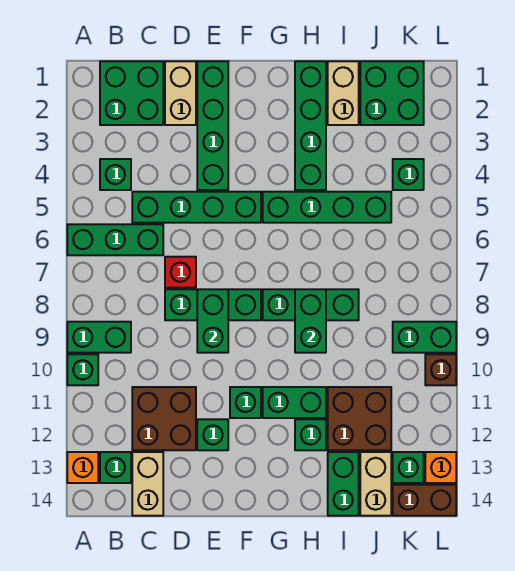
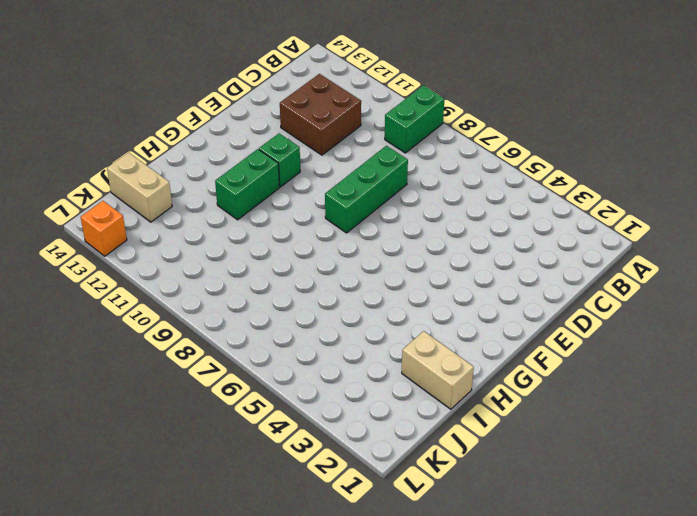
none -> green brick A6:C6 level 1
none -> green brick A10 level 1
none -> orange brick A13 level 1
none -> green brick B1:C2 level 1

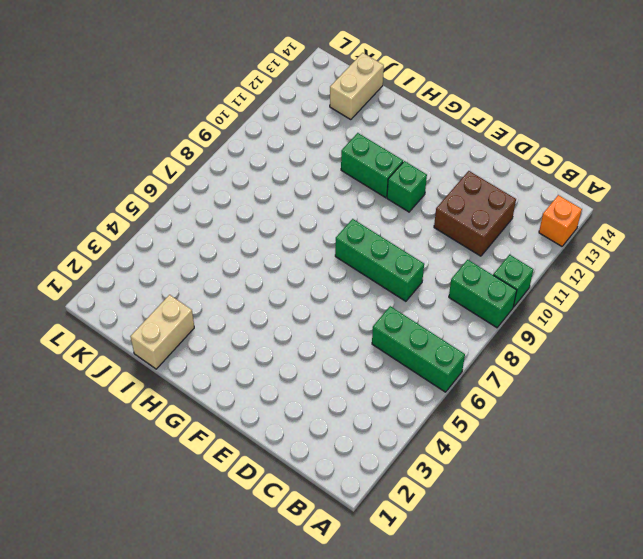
none -> green brick B1:C2 level 1
none -> green brick B4 level 1
none -> green brick B13 level 1
none -> green brick C5:F5 level 1

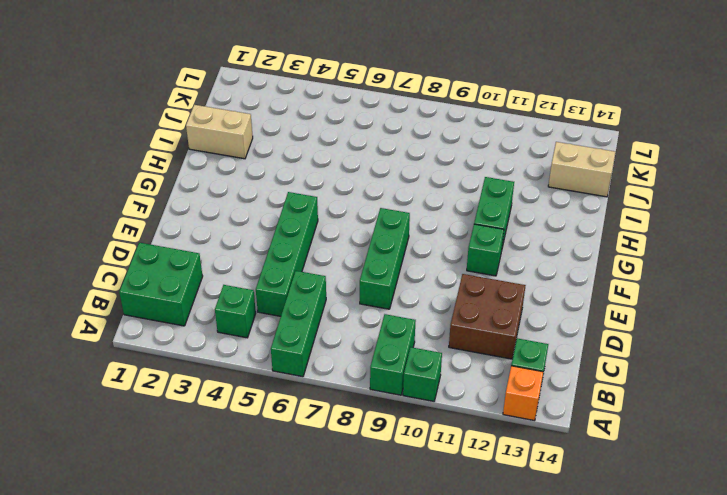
none -> tan brick C13:C14 level 1
none -> tan brick D1:D2 level 1
none -> red brick D7 level 1
none -> green brick E1:E4 level 1

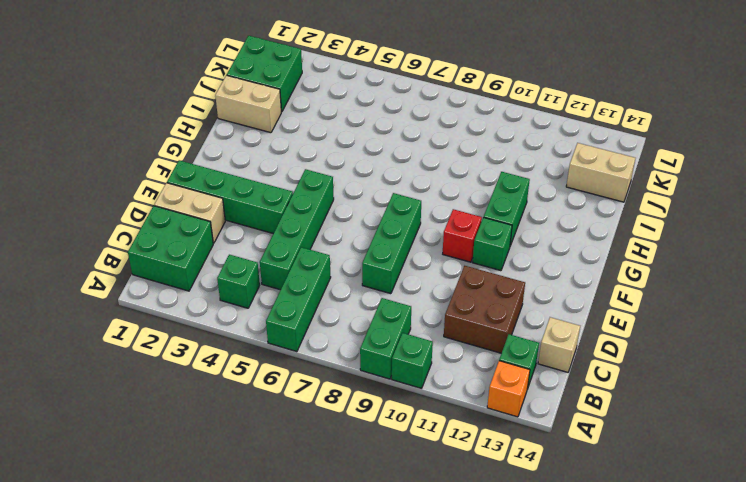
tan brick C14 level 1 -> tan brick C13:C14 level 1
red brick F10 level 1 -> red brick D7 level 1
none -> green brick E12 level 1
none -> green brick G5:J5 level 1
none -> green brick G8:I8 level 1
none -> green brick H1:H4 level 1

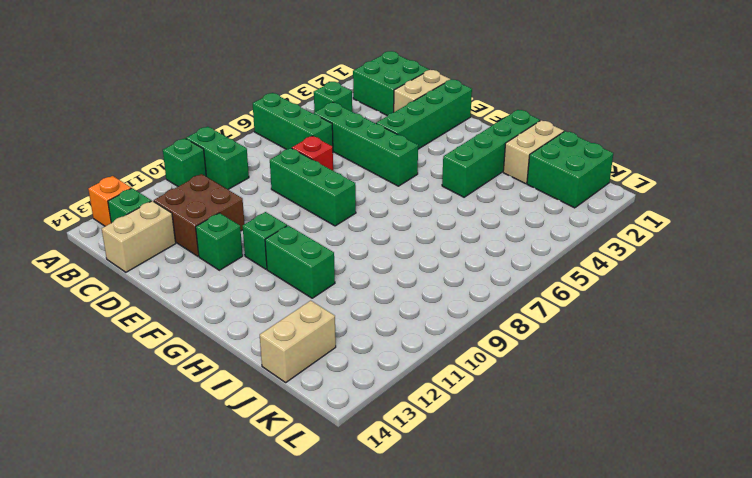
none -> green brick G5:J5 level 1
none -> green brick G8:I8 level 1
none -> green brick H12 level 1
none -> brown brick I11:J12 level 1

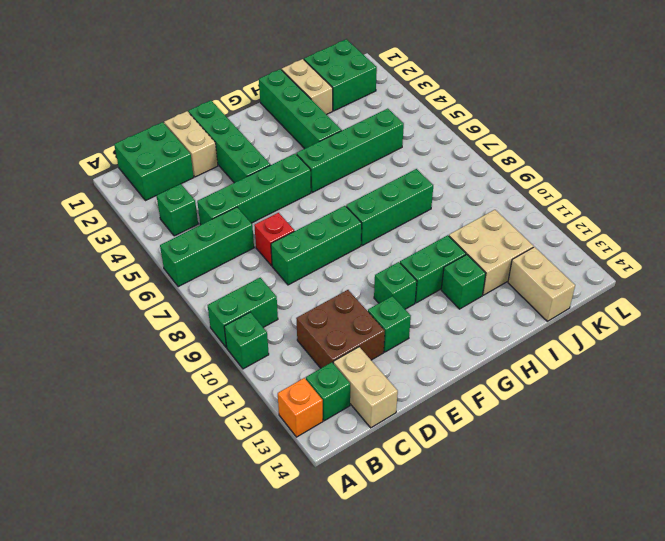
tan brick I11:J12 level 1 -> brown brick I11:J12 level 1
none -> green brick I13:I14 level 1
none -> green brick K4 level 1
none -> green brick K9:L9 level 1
none -> green brick K13 level 1

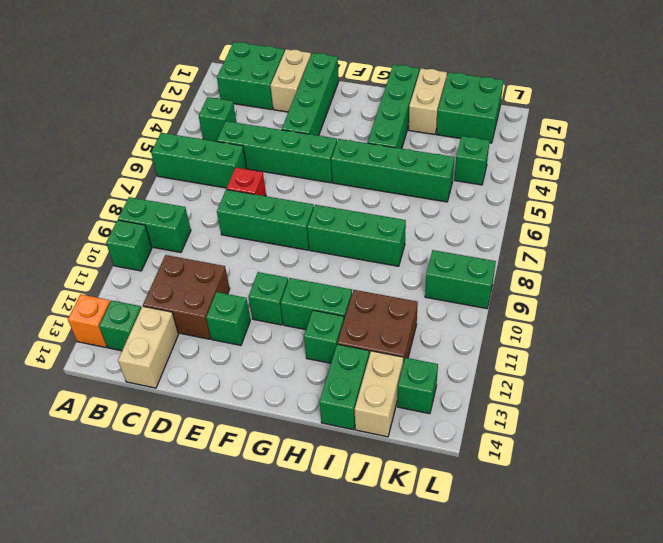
none -> brown brick K14:L14 level 1
none -> brown brick L10 level 1
none -> orange brick L13 level 1
none -> green brick E8:E9 level 2

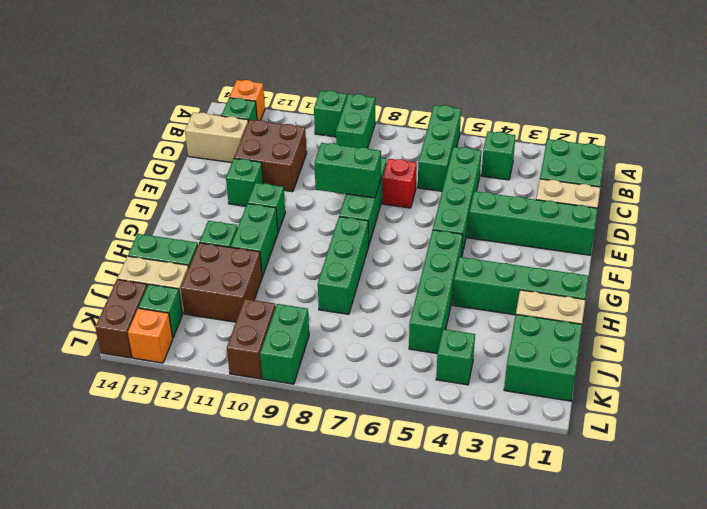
brown brick K10:L10 level 1 -> brown brick L10 level 1
none -> green brick H8:H9 level 2

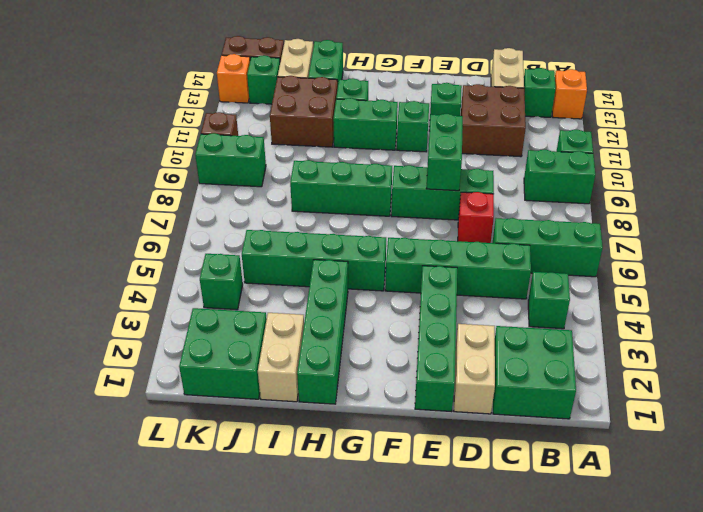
none -> green brick H8:H9 level 2

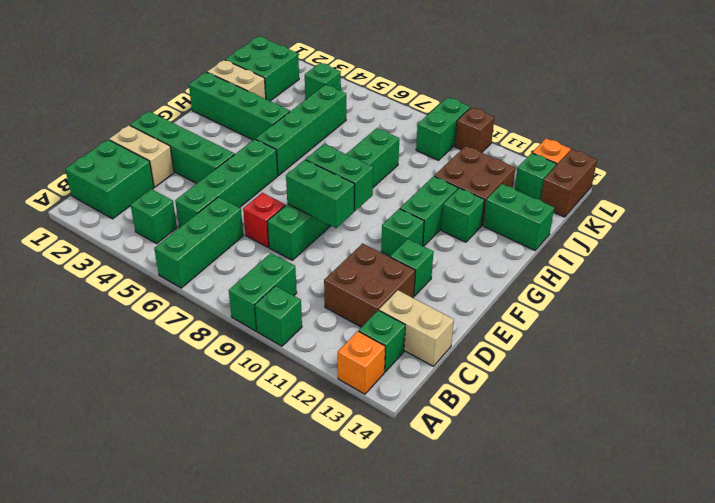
green brick F8:F9 level 2 -> green brick H8:H9 level 2
none -> tan brick J13:J14 level 1

